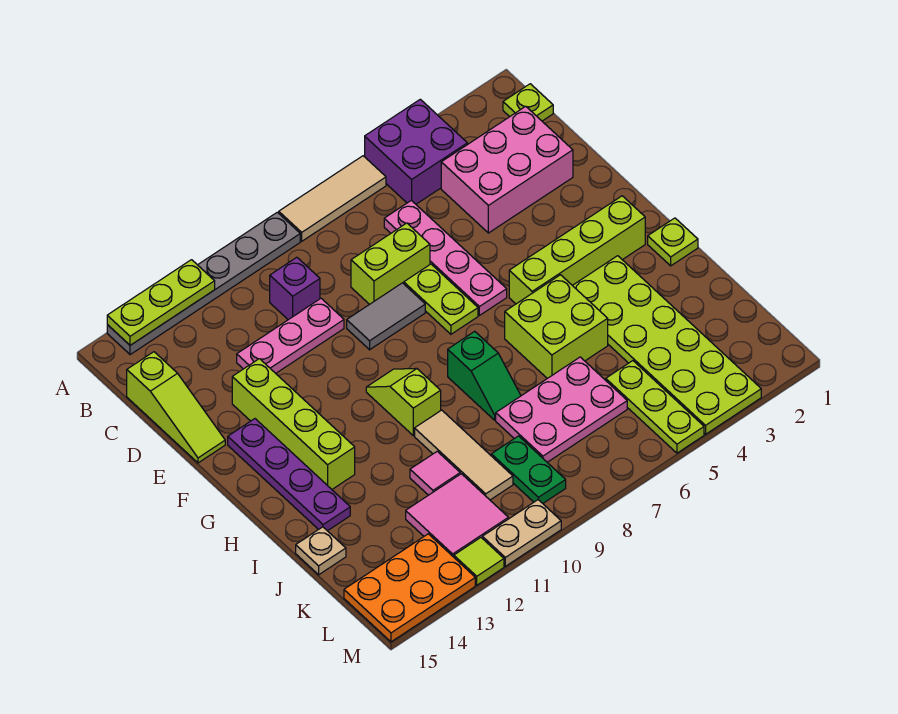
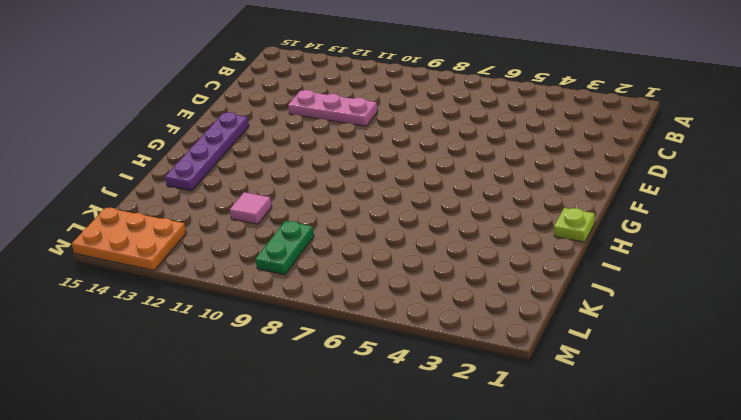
none -> purple brick A4:B5 level 1
none -> tan tile A6:A8 level 1
none -> grey plate A9:A14 level 1
none -> lime plate B1 level 1

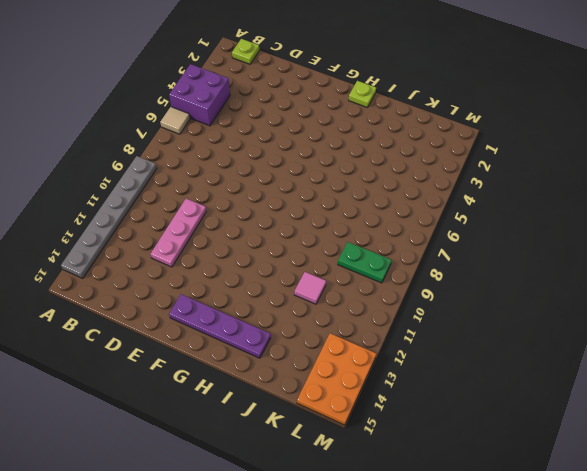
tan tile A6 level 1 -> tan tile A6:A8 level 1
none -> pink brick C2:D4 level 1
none -> pink plate C6:F6 level 1
none -> purple brick C10 level 1
none -> lime slope C15:E15 level 1 top C

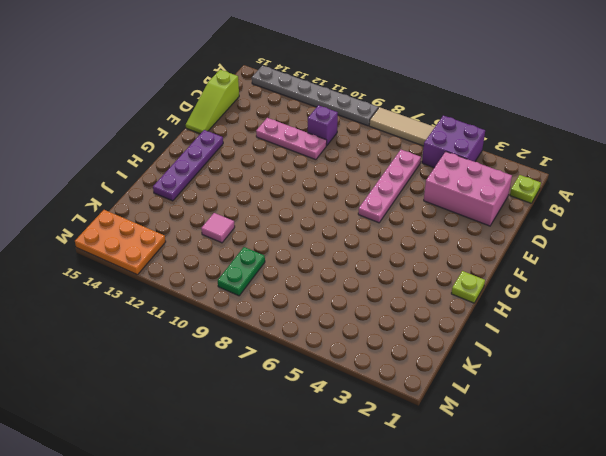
none -> lime brick D7:D8 level 1
none -> lime plate E7:F7 level 1
none -> grey tile E8:E9 level 1
none -> lime brick E13:H13 level 1

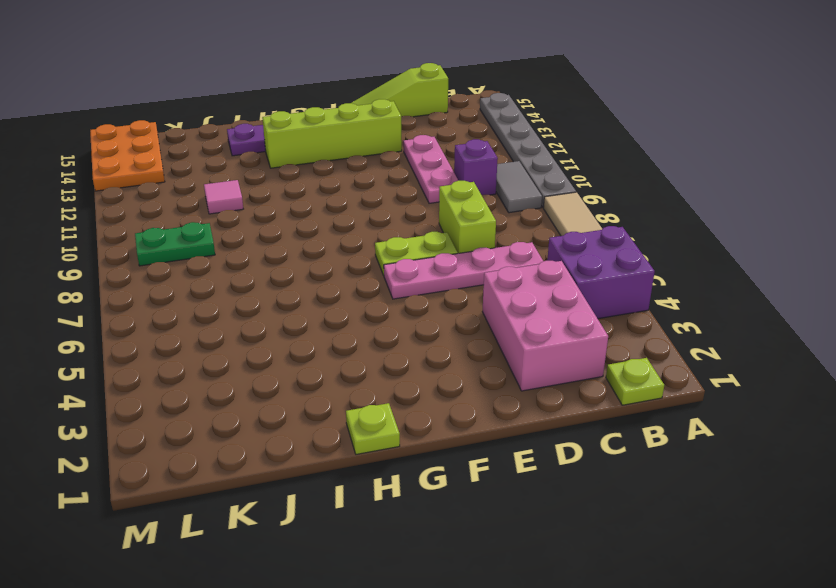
grey tile B9:B10 level 1 -> grey tile E8:E9 level 1
none -> lime brick G2:G5 level 1
none -> lime slope G10:H10 level 1 top H
none -> lime plate H3:M4 level 1
none -> lime brick H5:I6 level 1

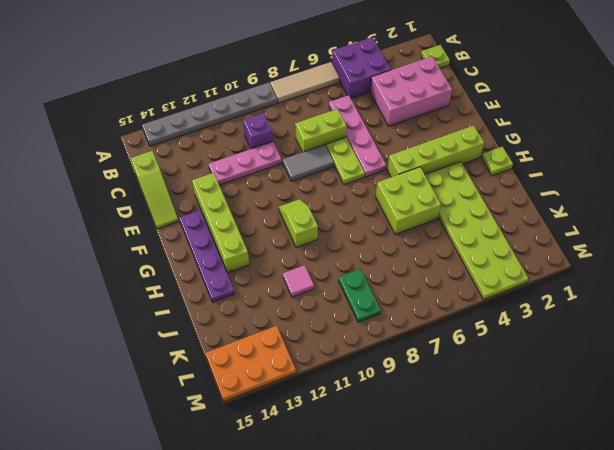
none -> green slope H8:I8 level 1 top H
none -> tan tile I10:K10 level 1
none -> pink plate J6:K8 level 1
none -> tan plate J15 level 1

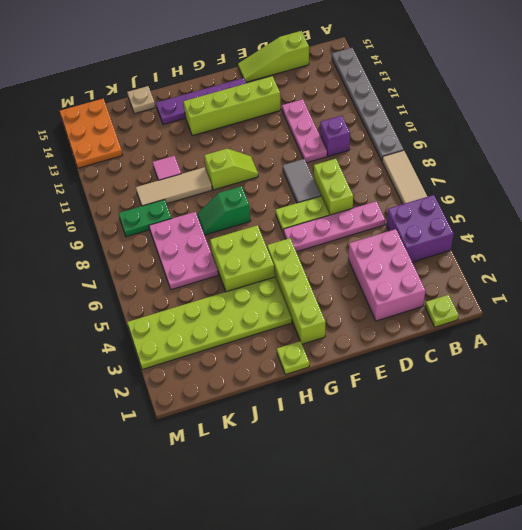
none -> lime plate K5:M5 level 1
none -> pink tile K11:L12 level 1
none -> tan plate M10:M11 level 1
none -> lime tile M12 level 1

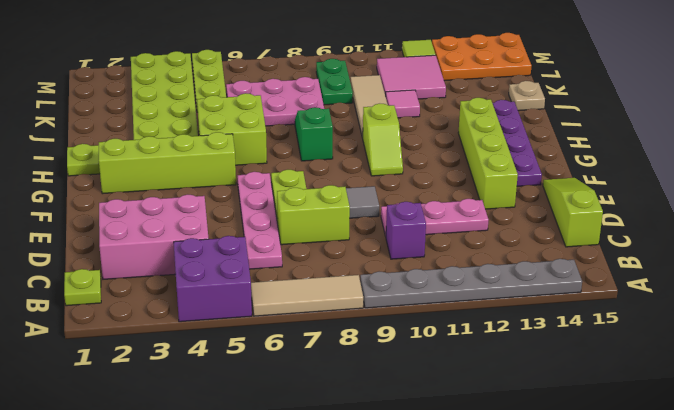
none -> tan plate M10:M11 level 1
none -> lime plate A12:A14 level 2

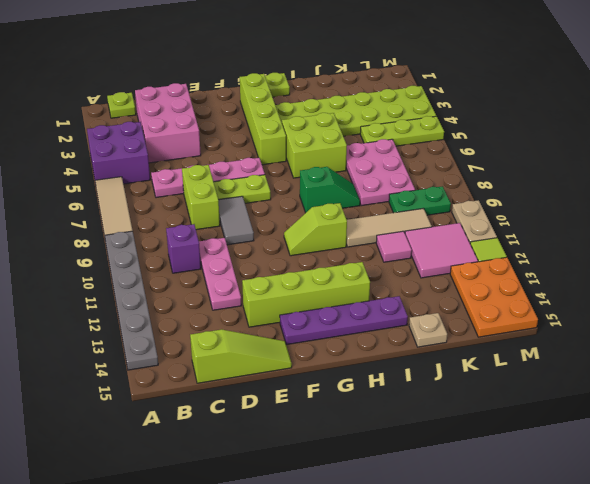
none -> lime plate A12:A14 level 2

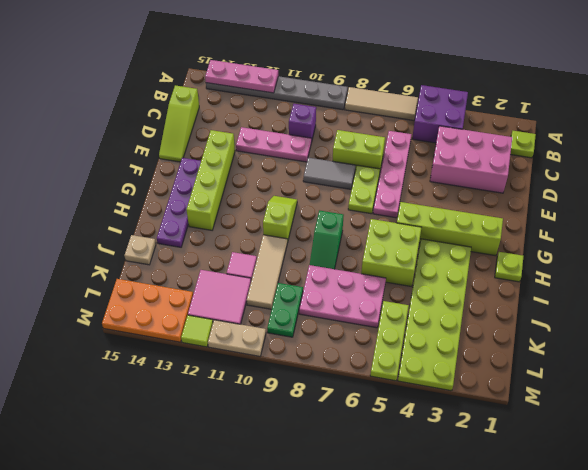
pink plate A12:A14 level 2 -> lime plate A12:A14 level 2

